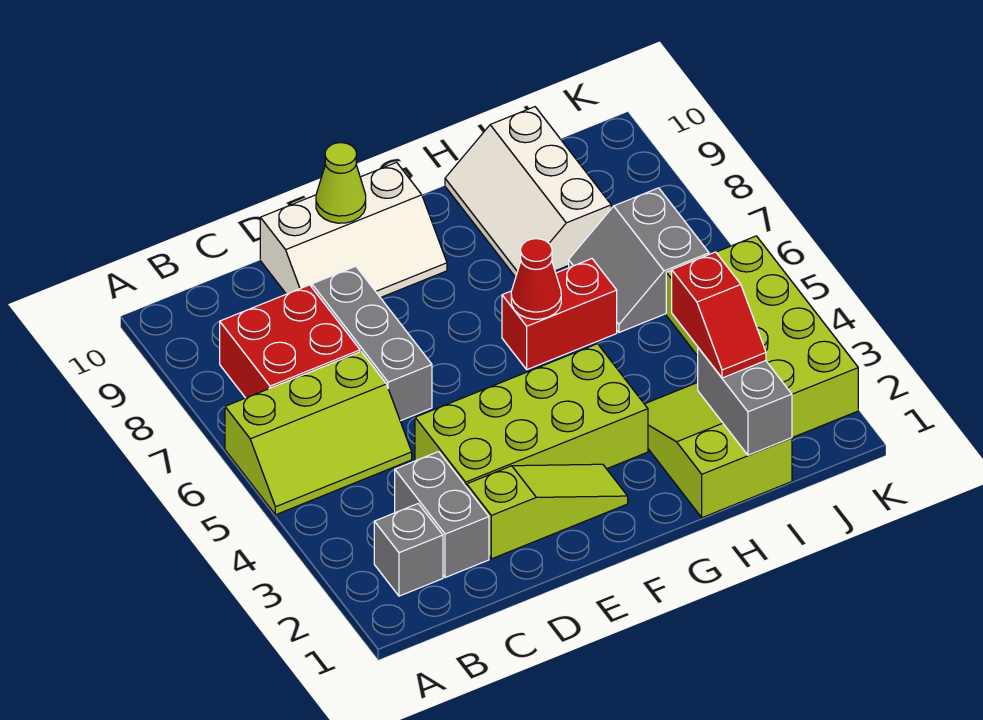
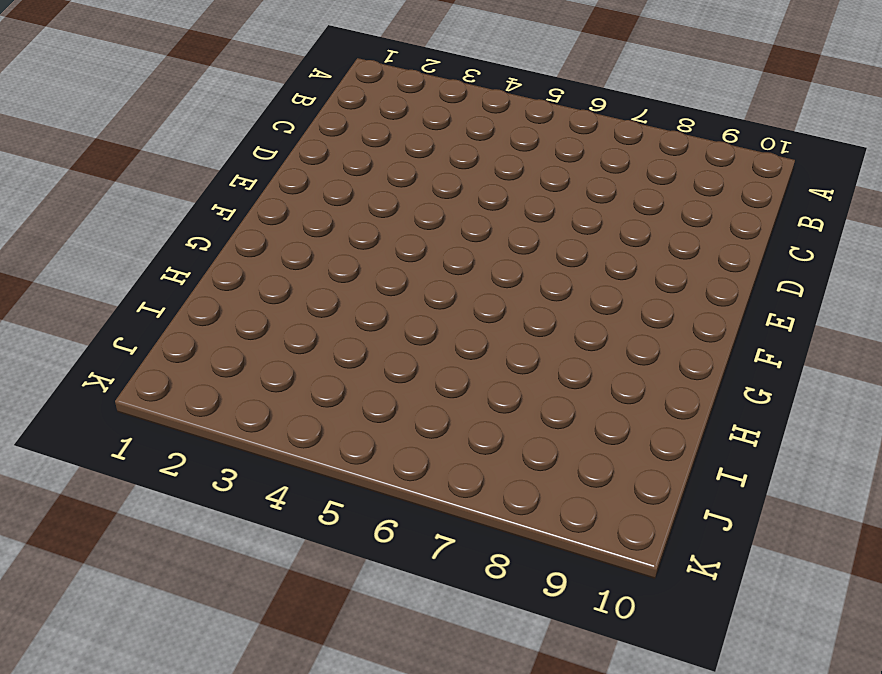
none -> lime slope A5:C6 level 1 top 6
none -> grey brick B2 level 1
none -> red brick B7:C8 level 1

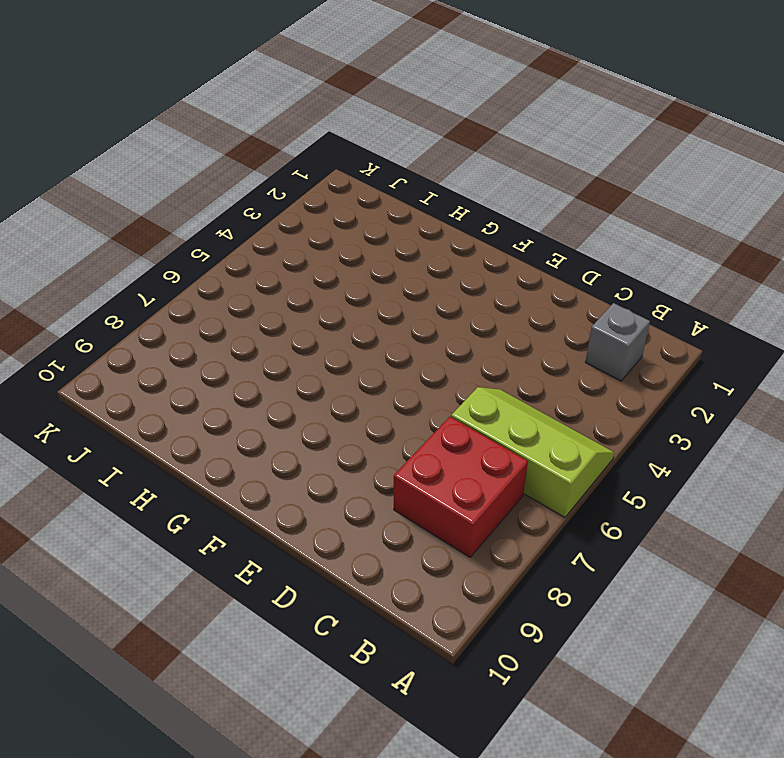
none -> grey brick C2:C3 level 1
none -> lime slope D2:F2 level 1 top D
none -> lime brick D3:G4 level 1

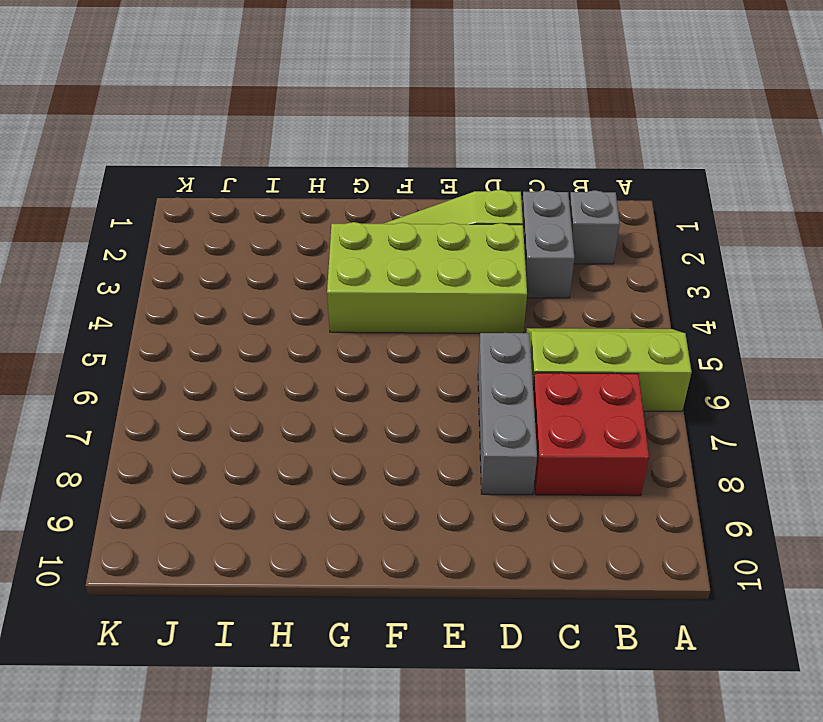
none -> white slope D9:F10 level 1 top 10
none -> red brick G6:H6 level 1
none -> lime slope H1:I3 level 1 top 1

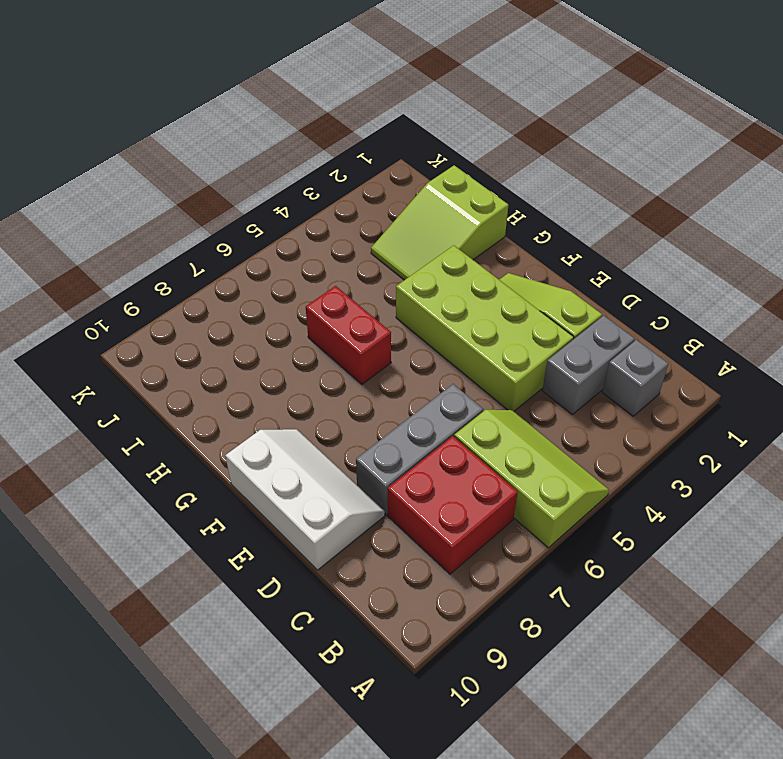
none -> white slope H8:I10 level 1 top I
none -> grey slope I6:J7 level 1 top J
none -> lime brick J2:K5 level 1

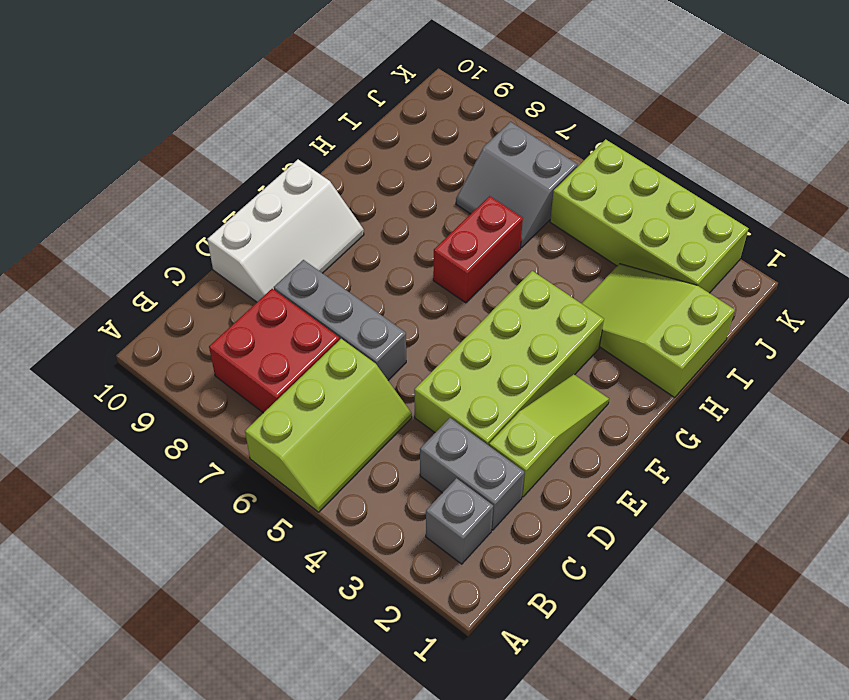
none -> white slope H8:I10 level 1 top I
none -> lime cone E10 level 2
none -> red cone G6 level 2

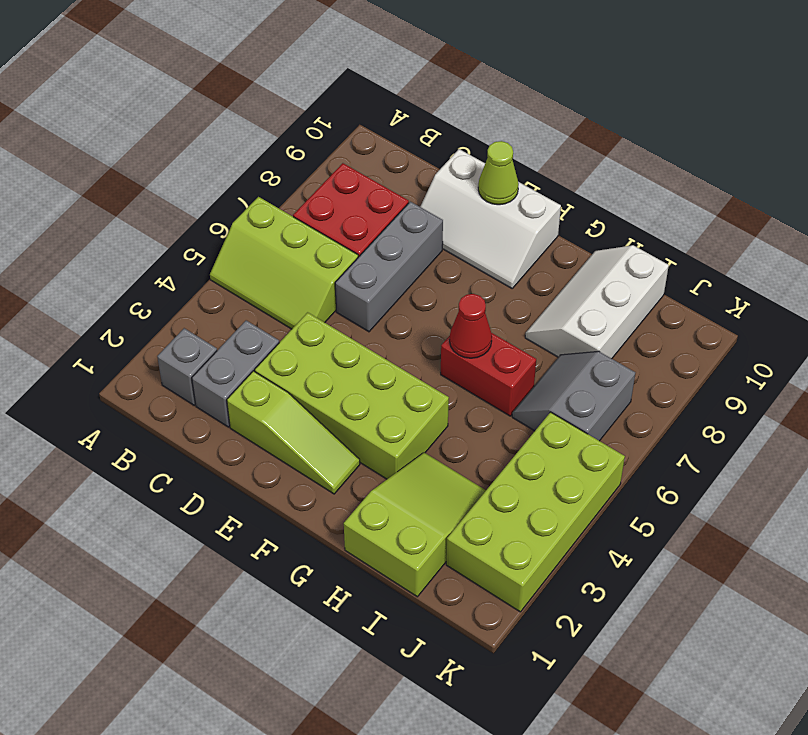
none -> grey brick I1:I2 level 2
none -> red slope I2:I3 level 3 top 3

